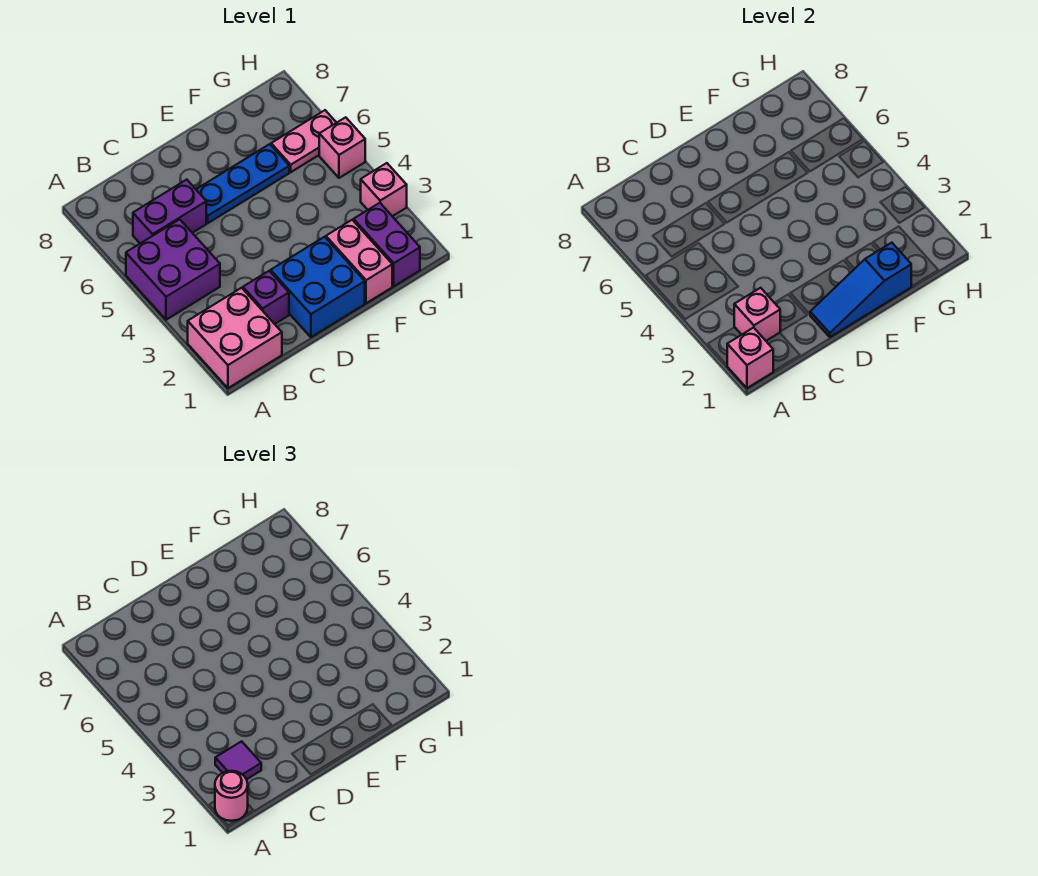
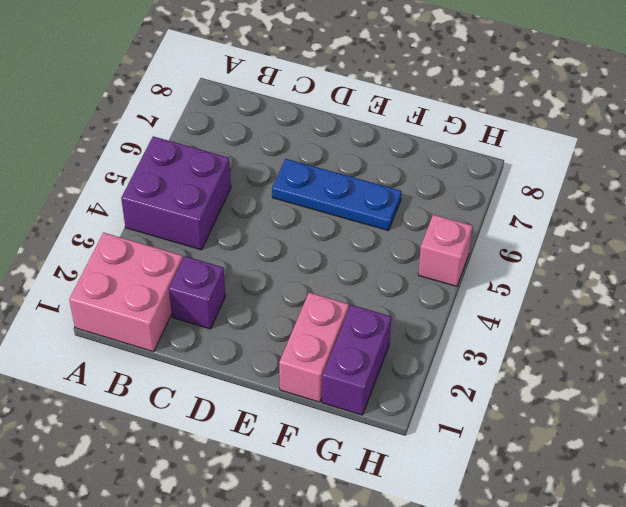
none -> purple brick B6:C6 level 1
none -> blue brick D1:E2 level 1
none -> pink plate G6:H6 level 1

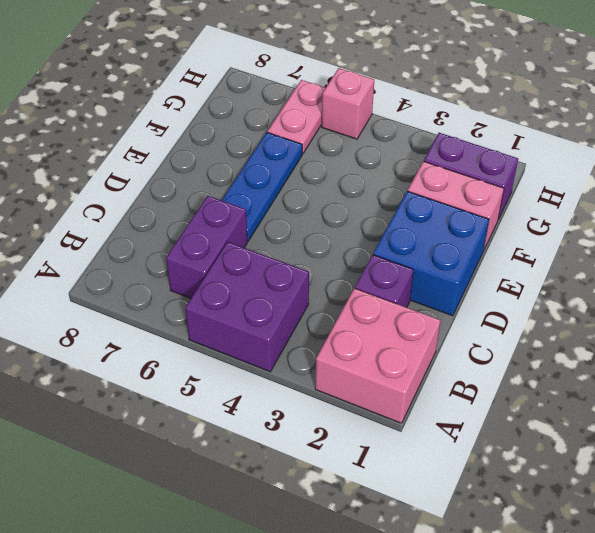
none -> pink brick H3 level 1
none -> pink brick A1 level 2
none -> pink brick B2 level 2

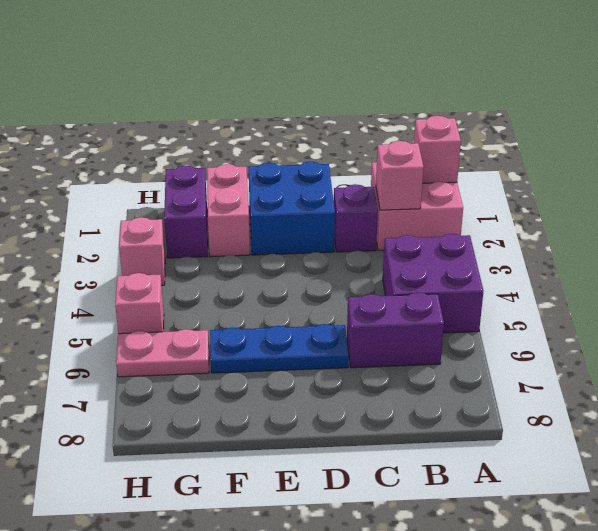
none -> blue slope D1:F1 level 2 top F
none -> pink round brick A1 level 3
none -> purple tile B2 level 3

